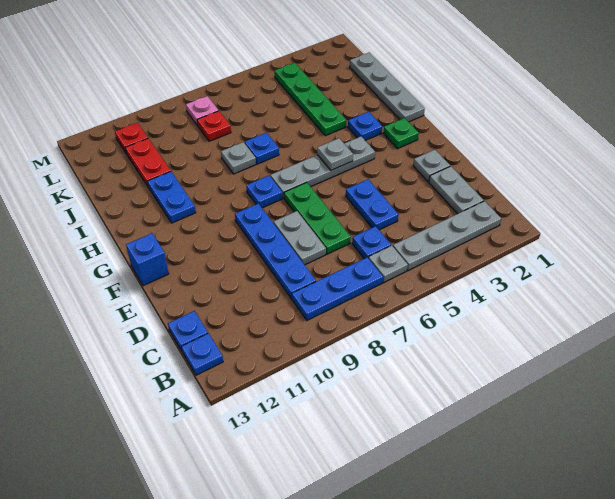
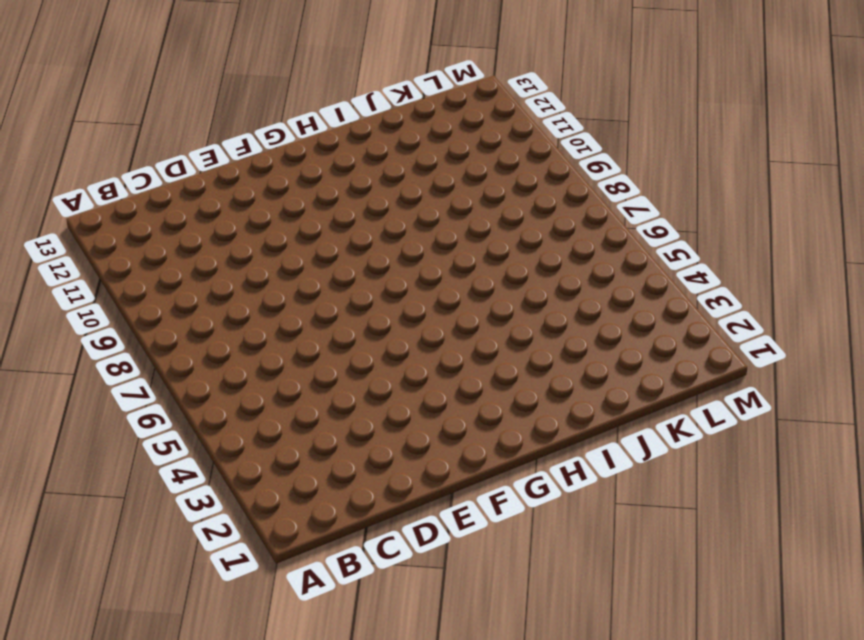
none -> grey plate B2:B5 level 1
none -> grey plate B6 level 1
none -> blue plate B7:B9 level 1

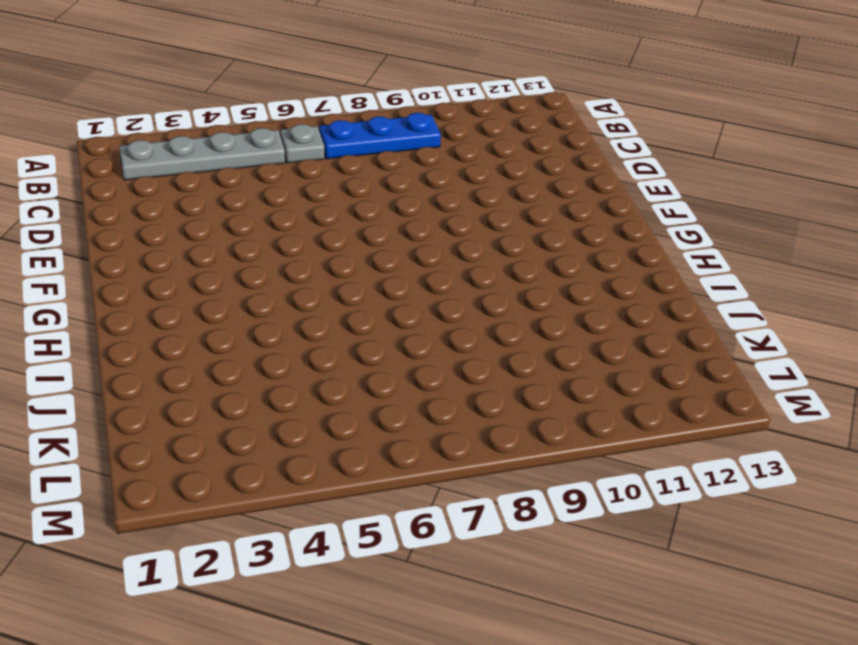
none -> blue plate B13 level 1
none -> grey plate C2:D2 level 1
none -> blue plate C6 level 1

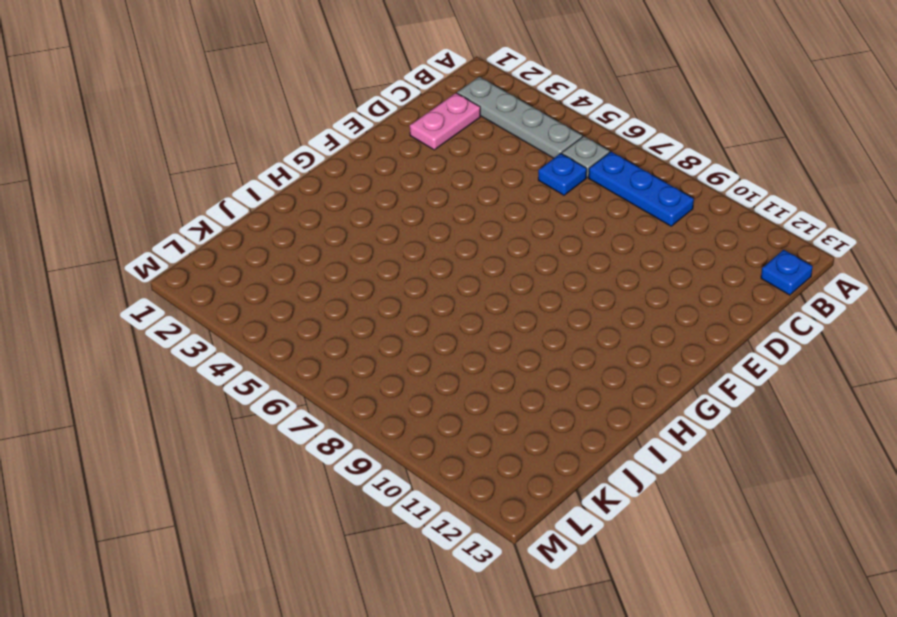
pink plate C2:D2 level 1 -> grey plate C2:D2 level 1
none -> blue plate C9:F9 level 1
none -> blue plate C13 level 1
none -> blue plate D5:E5 level 1

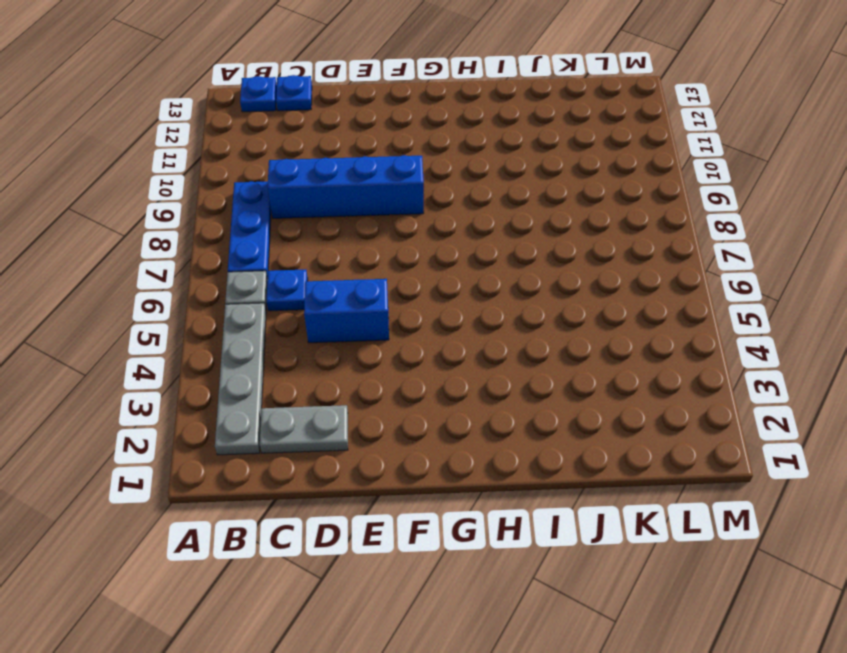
blue brick C9:F9 level 1 -> blue plate C9:F9 level 1
blue brick D5:E5 level 1 -> blue plate D5:E5 level 1
none -> green plate D7:F7 level 1
none -> grey plate D8:E8 level 1
none -> grey plate E2 level 1

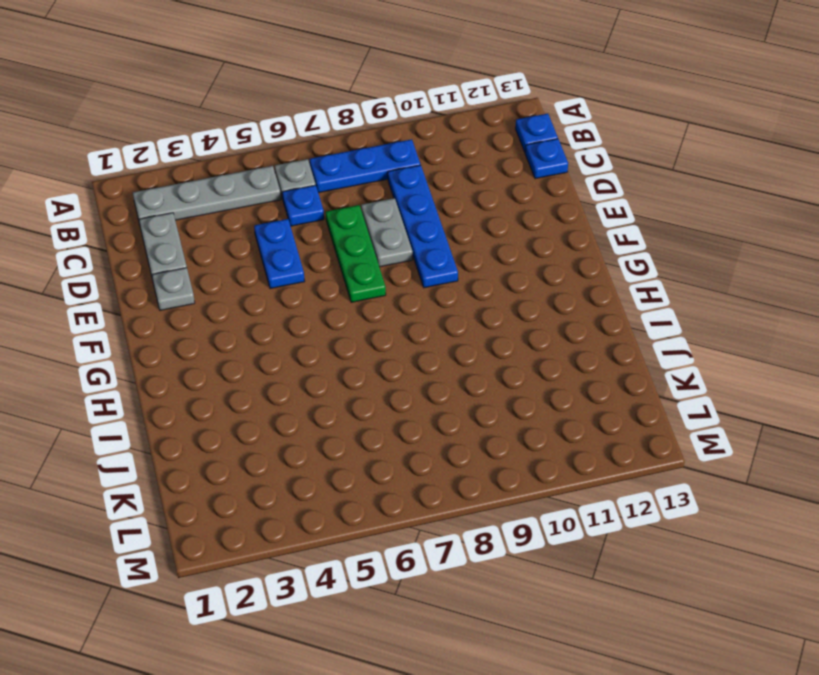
none -> blue brick F13 level 1
none -> green plate G2 level 1
none -> grey plate G4:G7 level 1

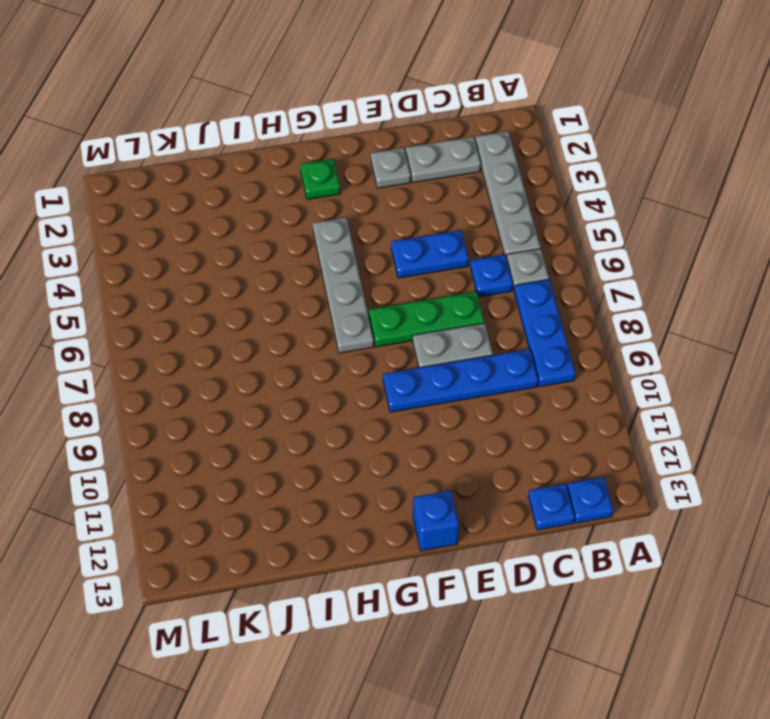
none -> blue plate G8 level 1
none -> grey plate H1:K1 level 1
none -> blue plate H3 level 1

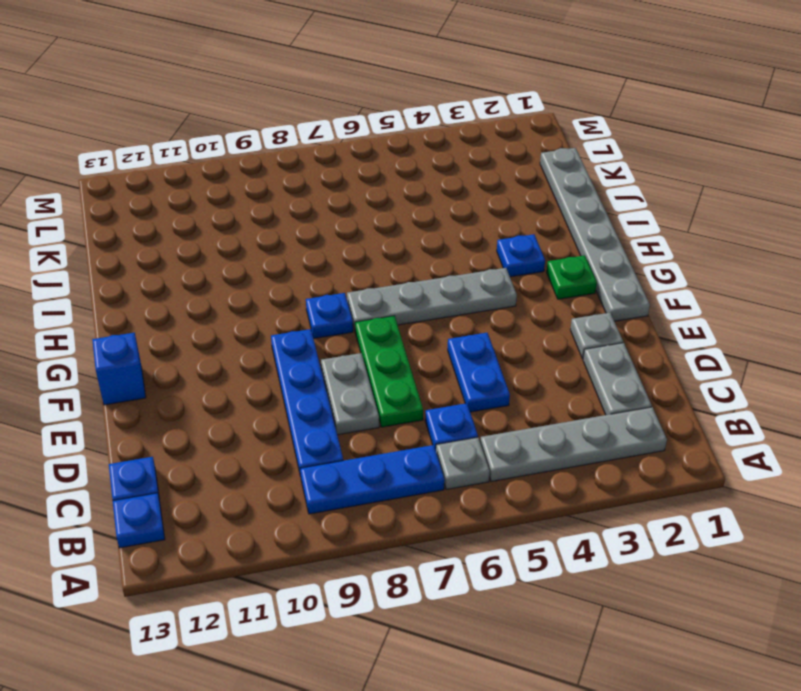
grey plate F1:K1 level 1 -> grey plate H1:K1 level 1
none -> blue plate H11:I11 level 1
none -> green plate I4:L4 level 1
none -> blue plate I7 level 1

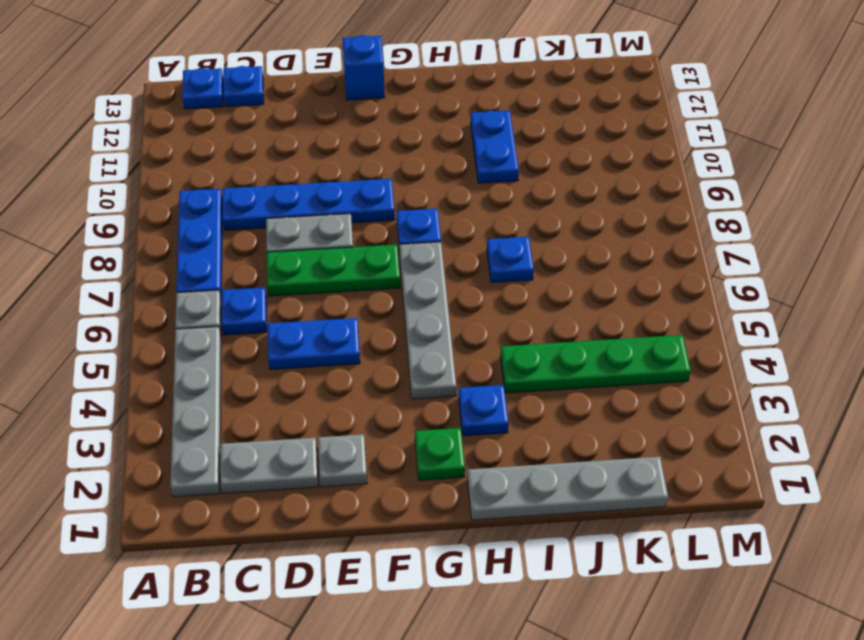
blue plate I10:I11 level 1 -> blue plate H11:I11 level 1
none -> grey plate I8 level 1
none -> red plate J11:K11 level 1
none -> red plate K8 level 1

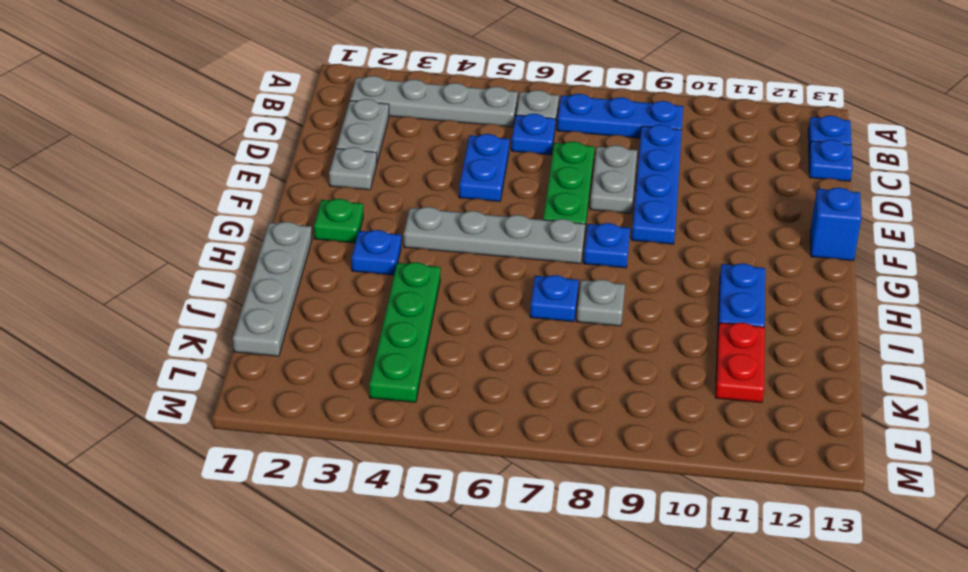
none -> red plate K8 level 1
none -> pink plate L8 level 1
none -> red plate L11 level 1

